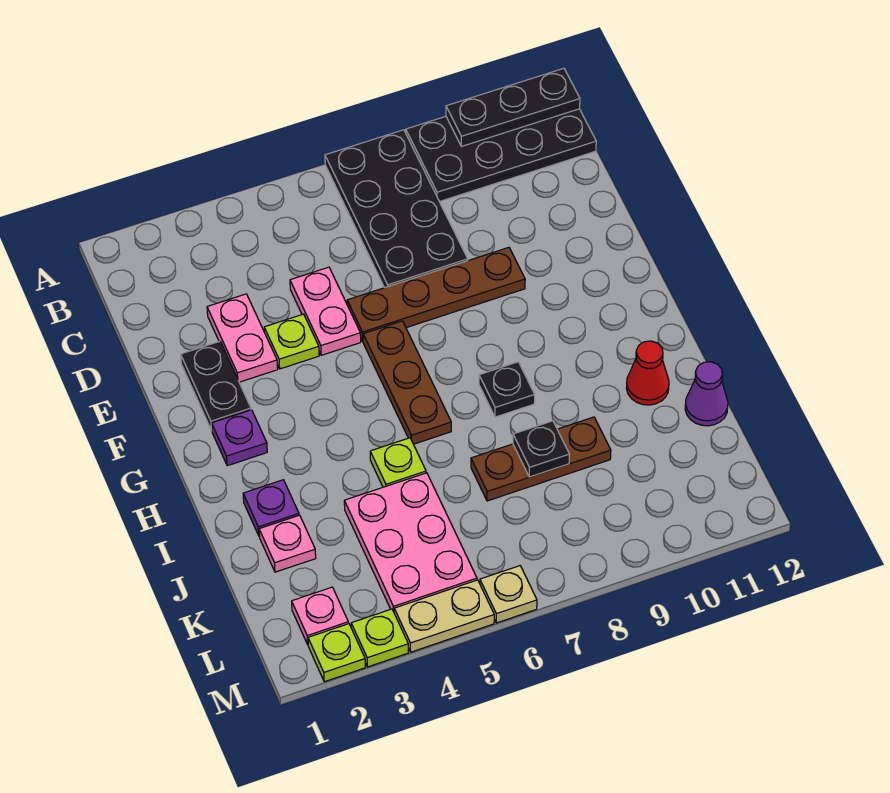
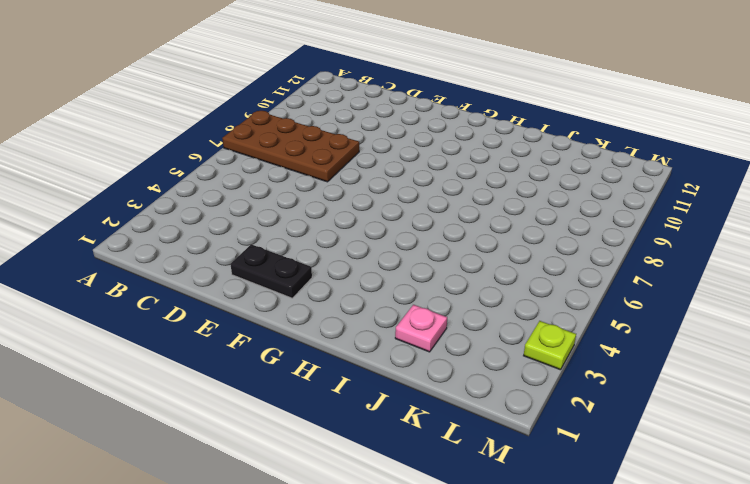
brown plate A7:D8 level 1 -> black plate A7:D8 level 1
none -> black plate A9:B12 level 1
none -> pink plate D3:E3 level 1
none -> pink plate D5:E5 level 1

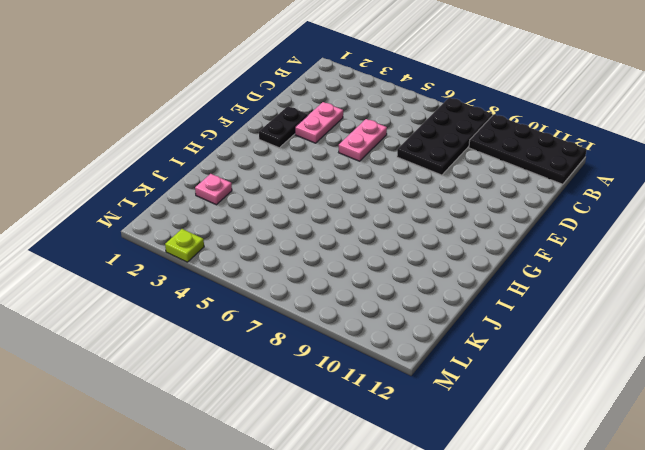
none -> lime plate E4 level 1
none -> brown plate E6:E9 level 1
none -> brown plate F6:H6 level 1

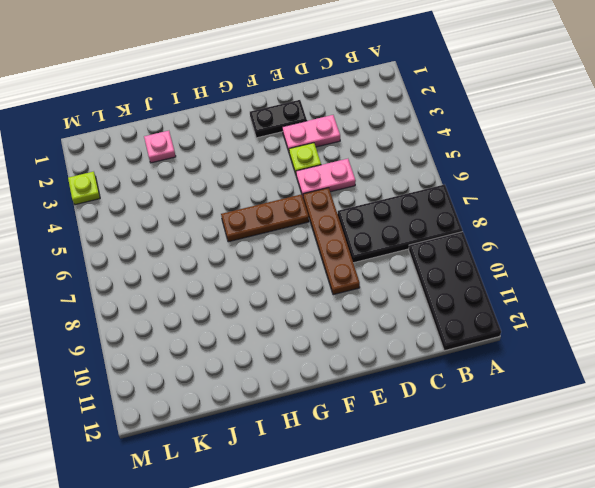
none -> purple plate G2 level 1
none -> black plate H8 level 1
none -> purple plate I2 level 1

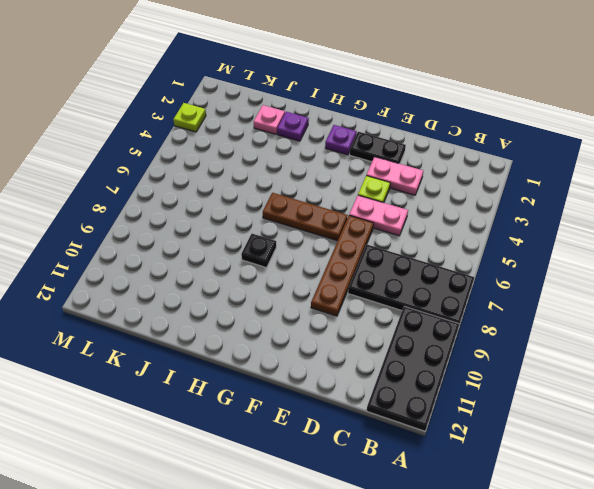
none -> lime plate I5 level 1
none -> red cone I11 level 1
none -> pink plate J4:L5 level 1

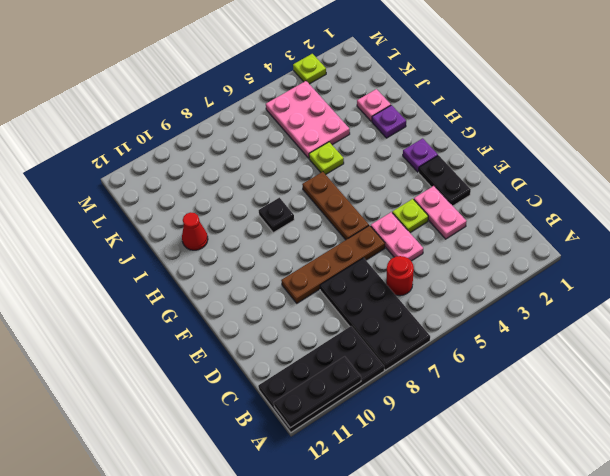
red round brick C6 level 1 -> none
none -> brown plate J7:J9 level 1
none -> purple cone J12 level 1
none -> pink plate L2 level 1

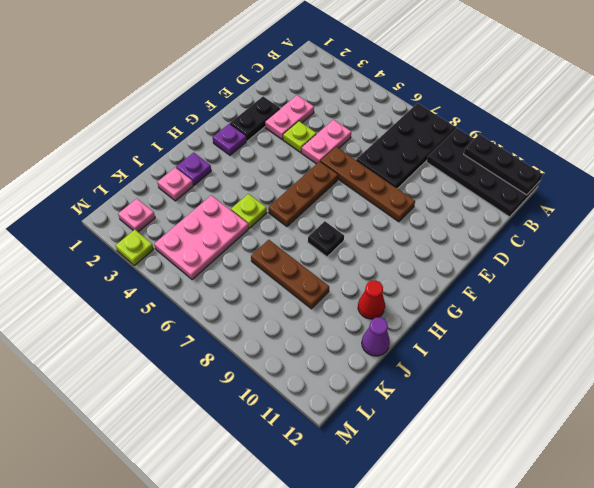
none -> lime plate M2 level 1
none -> tan plate M4:M5 level 1
none -> tan plate M6 level 1

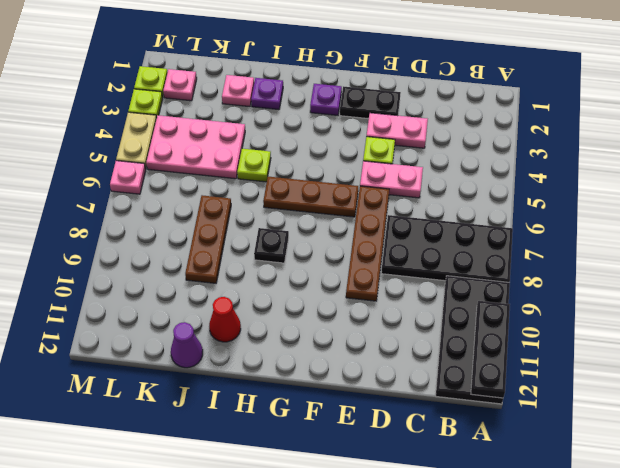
pink plate M6 level 1 -> tan plate M6 level 1
none -> black plate J8 level 2

